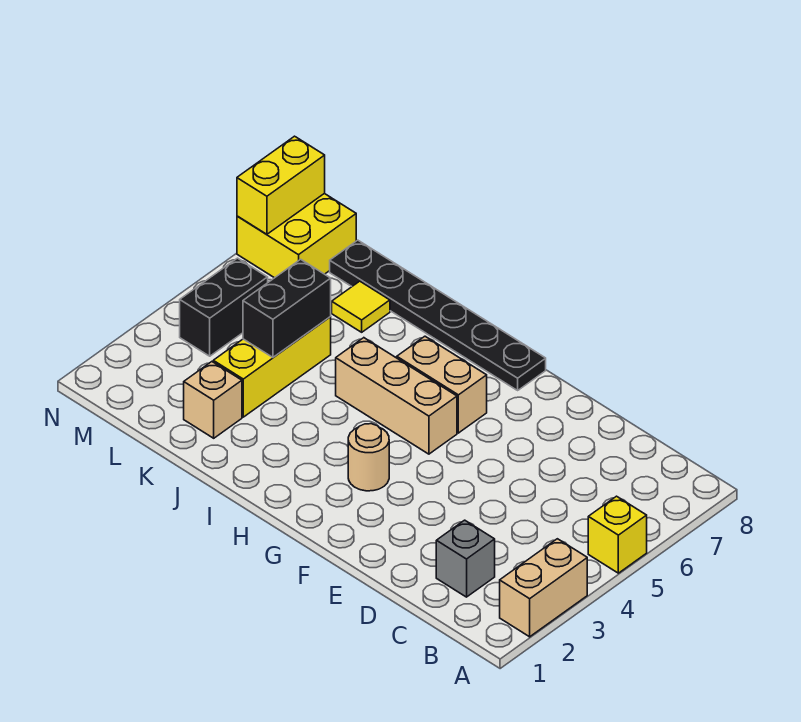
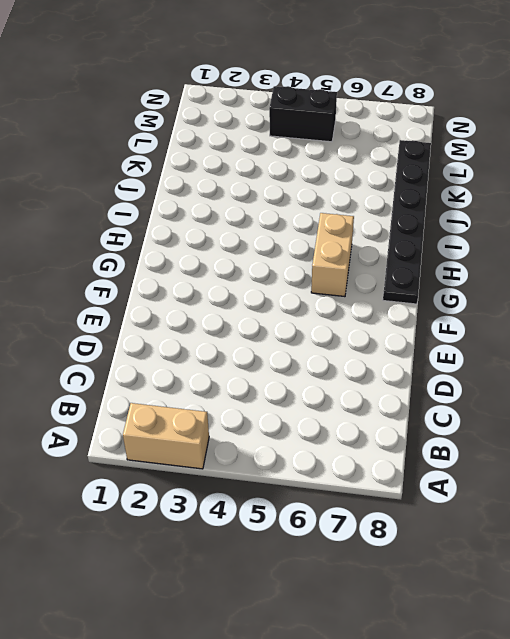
none -> yellow brick A5 level 1
none -> grey brick C2 level 1
none -> tan round brick G3 level 1

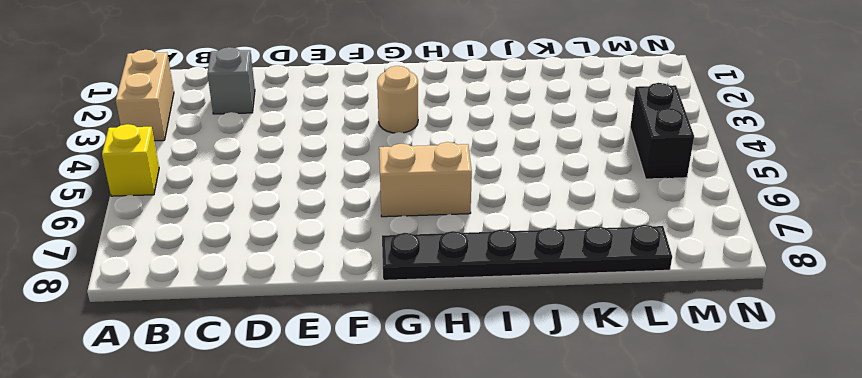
none -> tan brick G5:I5 level 1
none -> tan brick K2 level 1
none -> yellow brick K3:K5 level 1

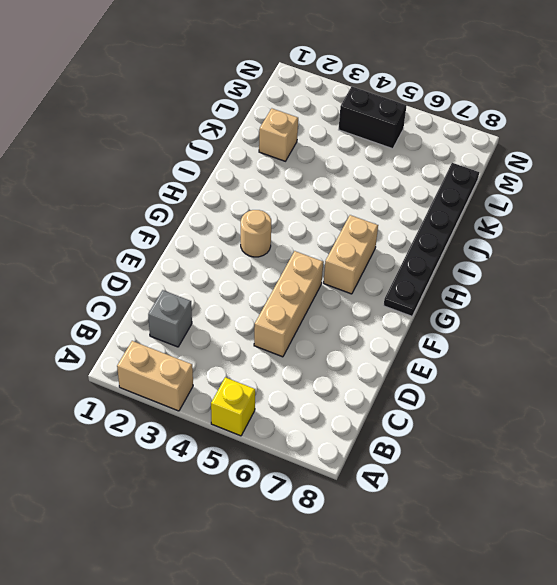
tan brick D5:F5 level 1 -> tan brick G5:I5 level 1
none -> yellow brick K3:K5 level 1
none -> yellow tile K7 level 1
none -> yellow brick M7:N8 level 1

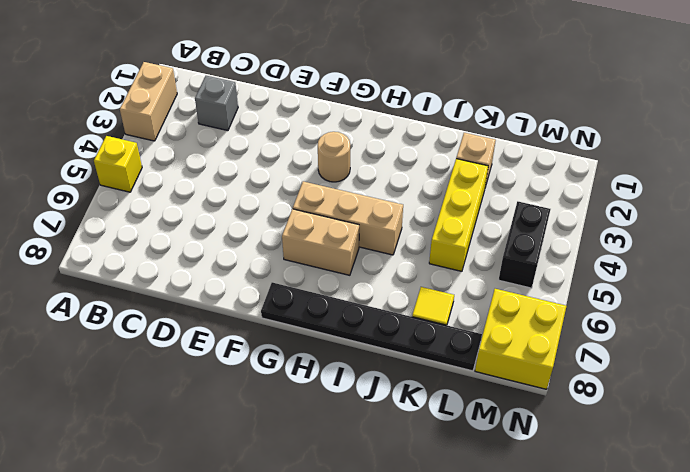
none -> black brick K4:K5 level 2
none -> yellow brick N7:N8 level 2

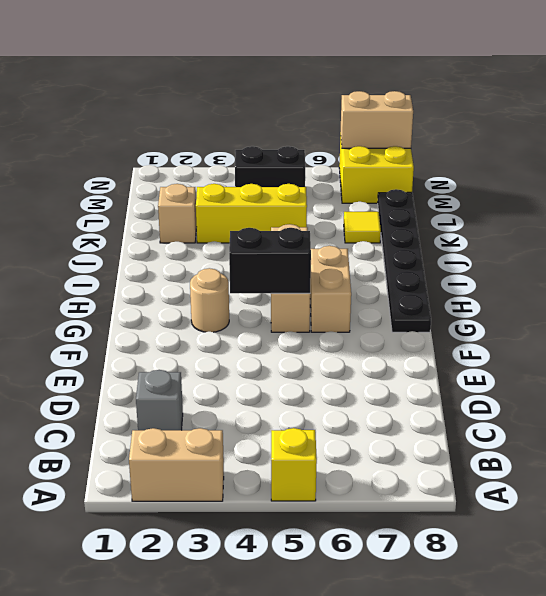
black brick G4:G5 level 2 -> black brick K4:K5 level 2
tan brick N7:N8 level 2 -> yellow brick N7:N8 level 2

